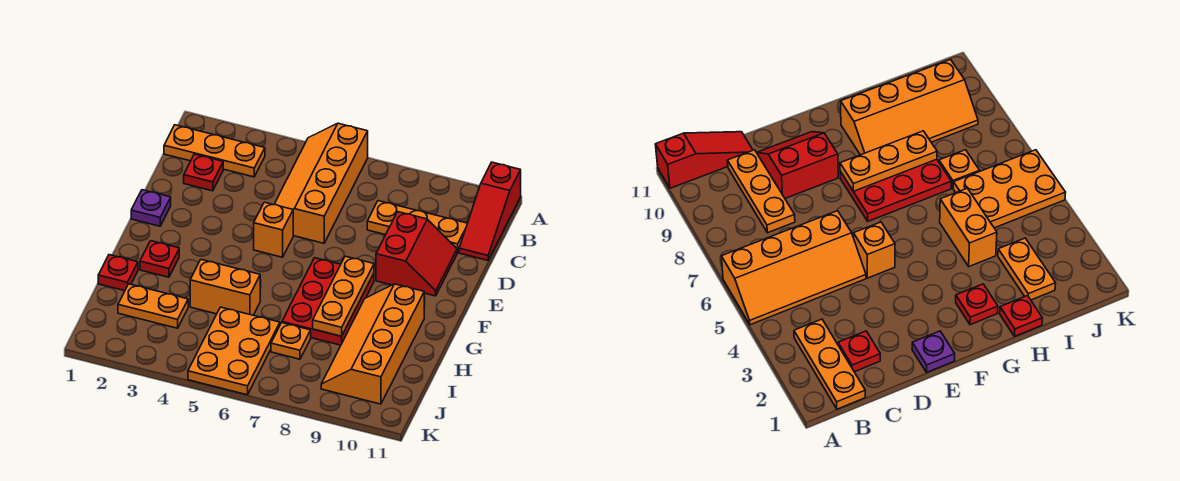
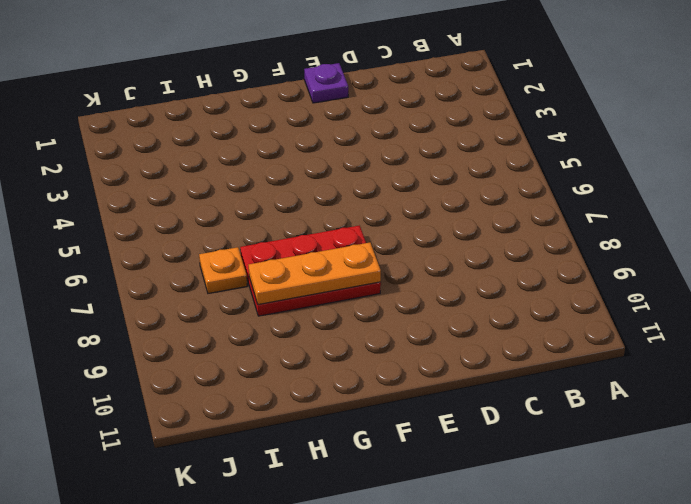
none -> orange slope A5:D6 level 1 top 6
none -> red slope A11:C11 level 1 top A
none -> orange plate B1:B3 level 1

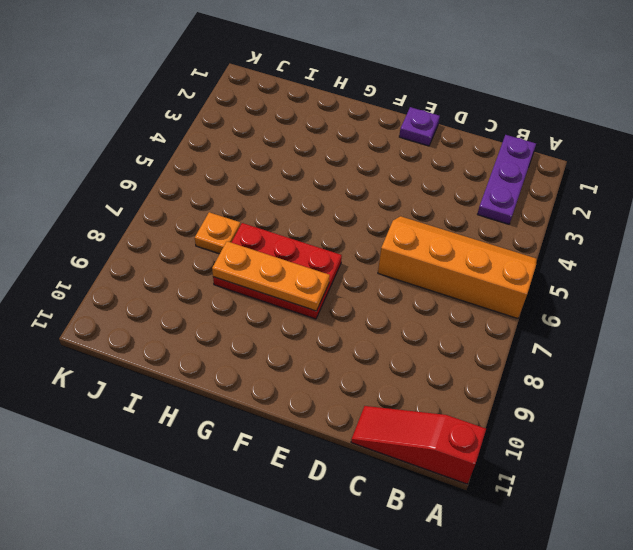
purple plate B1:B3 level 1 -> orange plate B1:B3 level 1
none -> red plate C2 level 1
none -> orange plate C8:C10 level 1
none -> red slope D9:E10 level 1 top 9

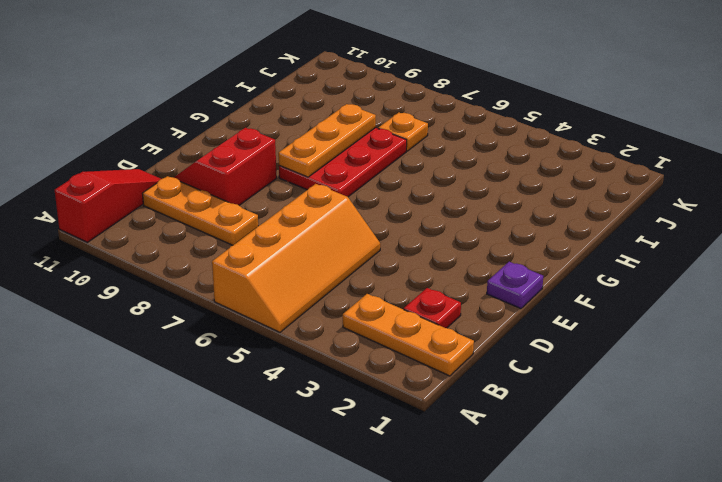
none -> orange brick E5 level 1
none -> red plate G2 level 1
none -> orange slope G9:J10 level 1 top 10

